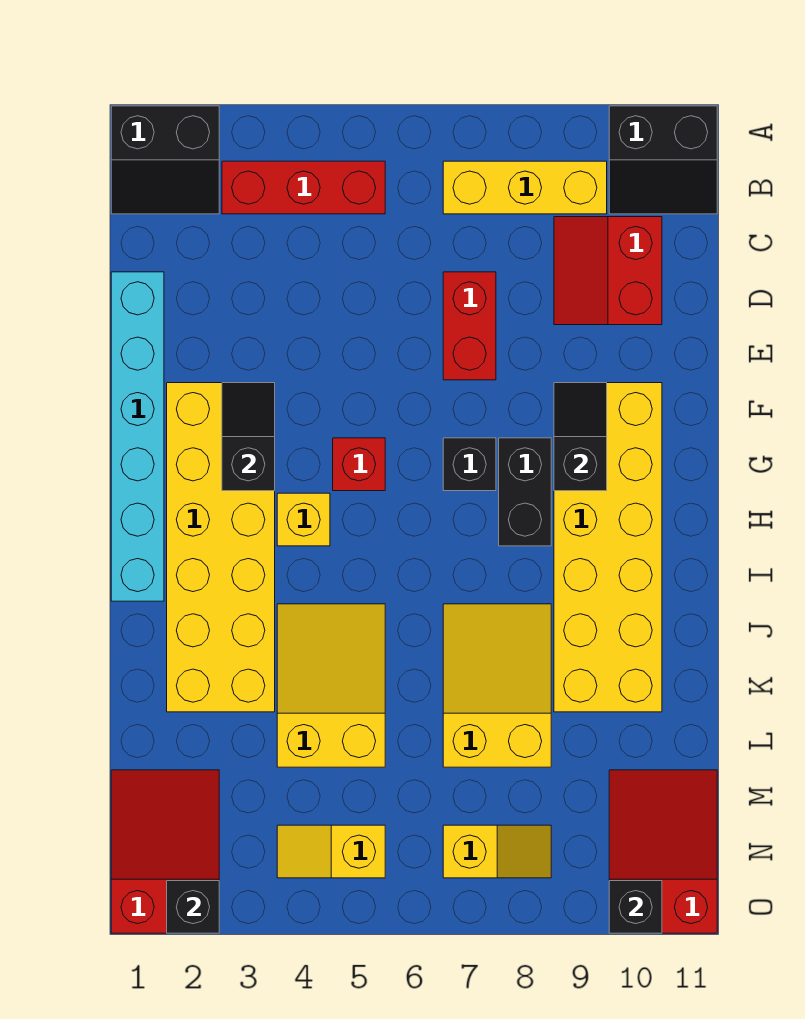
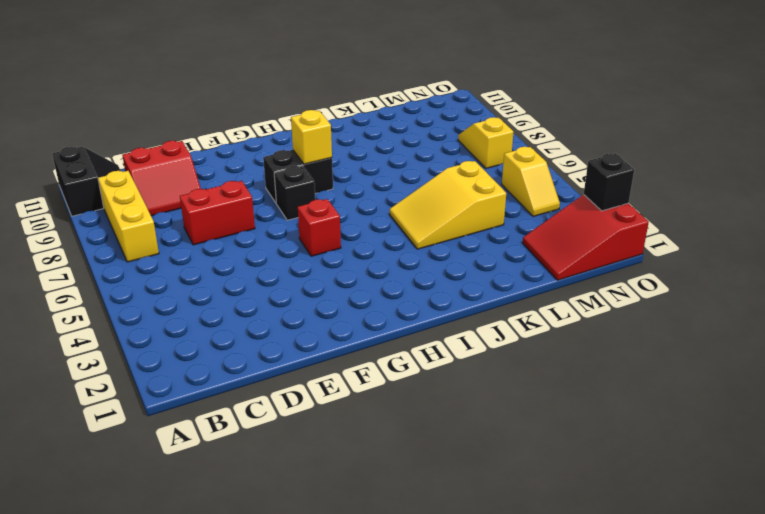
yellow brick H8 level 2 -> yellow brick H4 level 1
none -> black slope A1:B2 level 1 top A
none -> red brick B3:B5 level 1
none -> cyan brick D1:I1 level 1

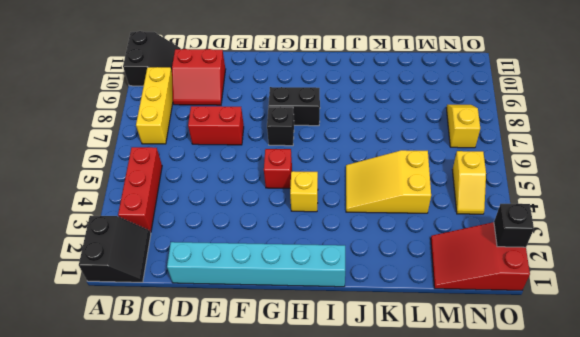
none -> yellow brick F2:K3 level 1
none -> yellow brick F9:K10 level 1
none -> yellow slope J7:L8 level 1 top L

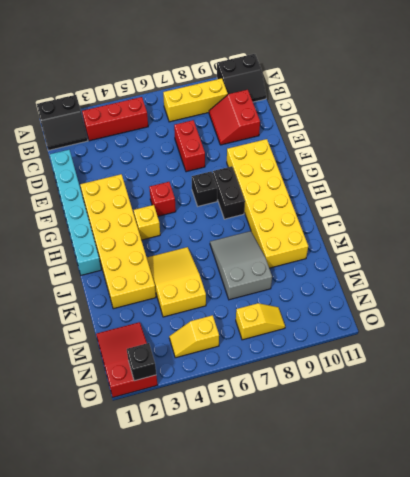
grey slope J7:L8 level 1 top L -> yellow slope J7:L8 level 1 top L
none -> red slope M10:O11 level 1 top O
none -> black slope F3:G3 level 2 top G
none -> black slope F9:G9 level 2 top G

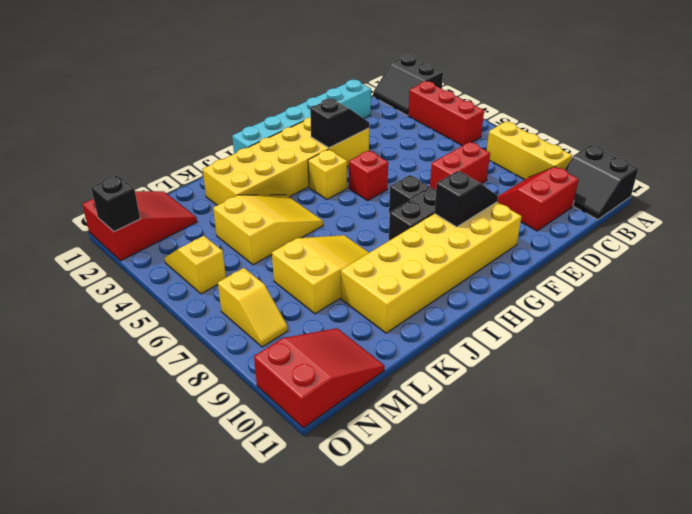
none -> black brick O10 level 2

